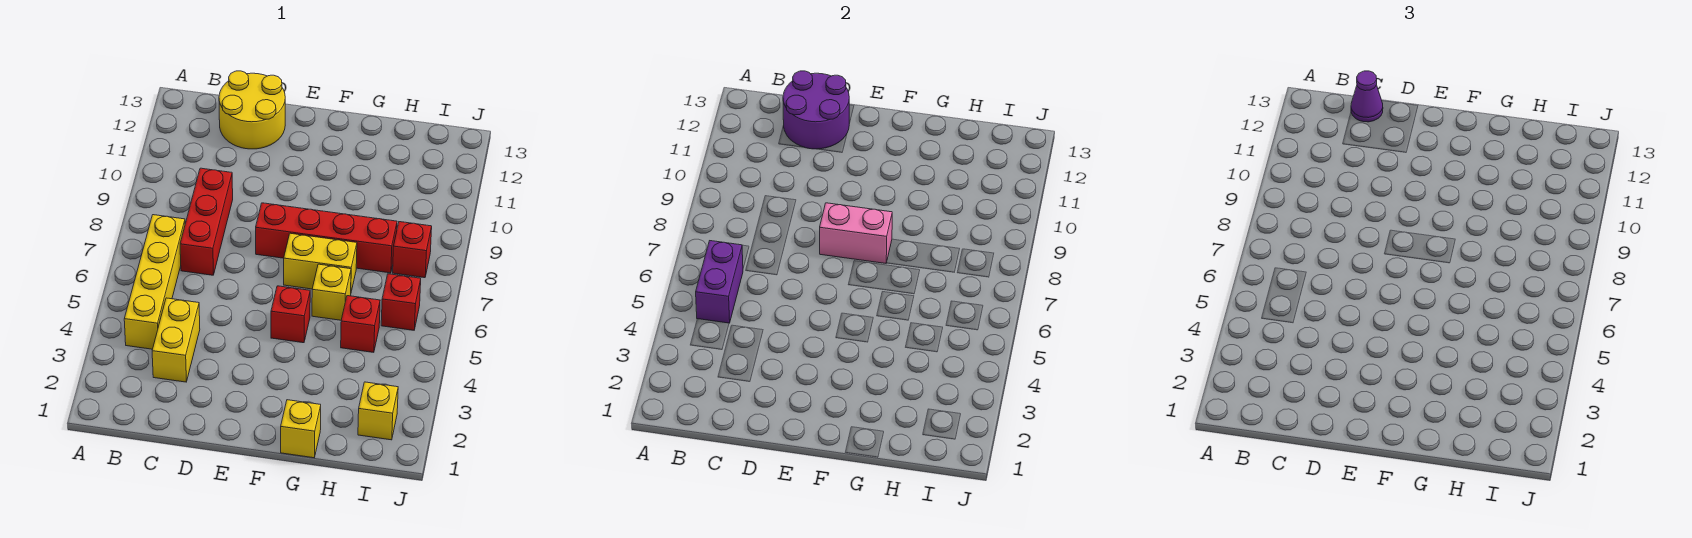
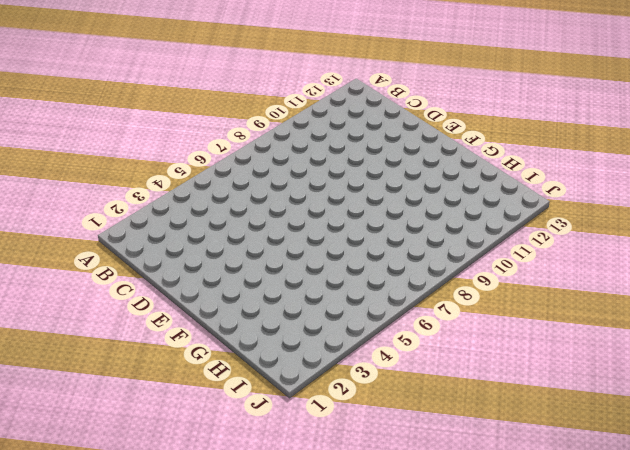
none -> yellow brick B4:B7 level 1
none -> yellow brick C3:C4 level 1
none -> red brick C7:C9 level 1

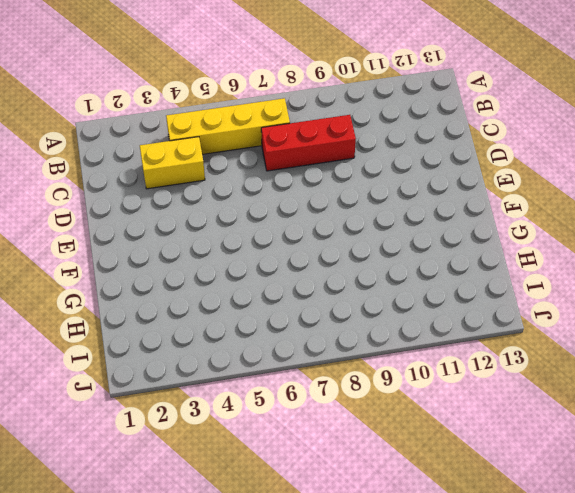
none -> yellow round brick C12:D13 level 1
none -> red brick E8:H8 level 1
none -> red brick F5 level 1

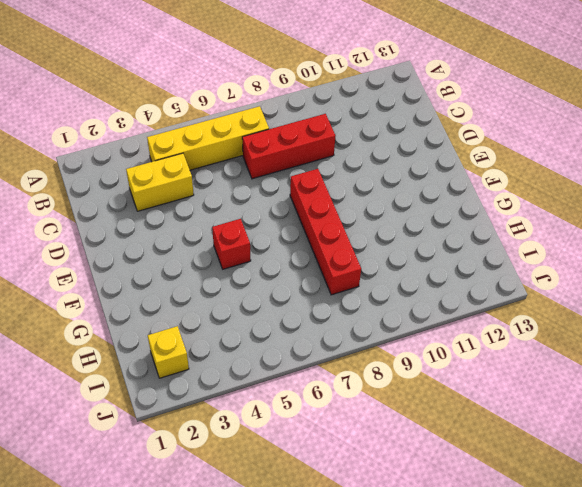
none -> yellow round brick C12:D13 level 1
none -> yellow brick F7:G7 level 1
none -> yellow brick G1 level 1

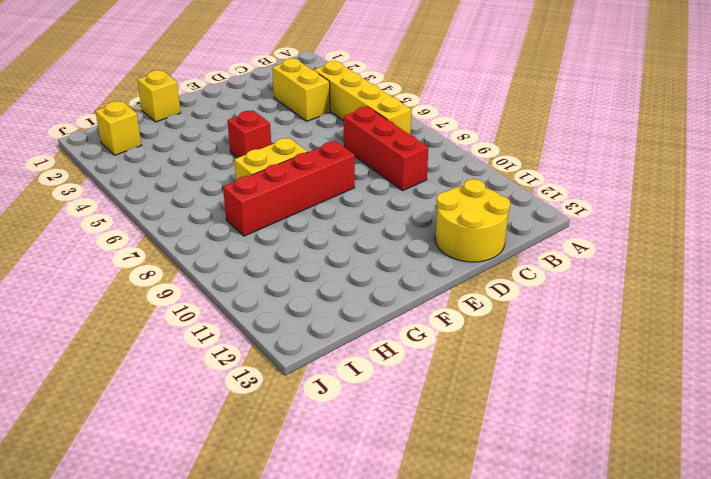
none -> yellow brick G6 level 1
none -> red brick H5 level 1
none -> red brick I6 level 1

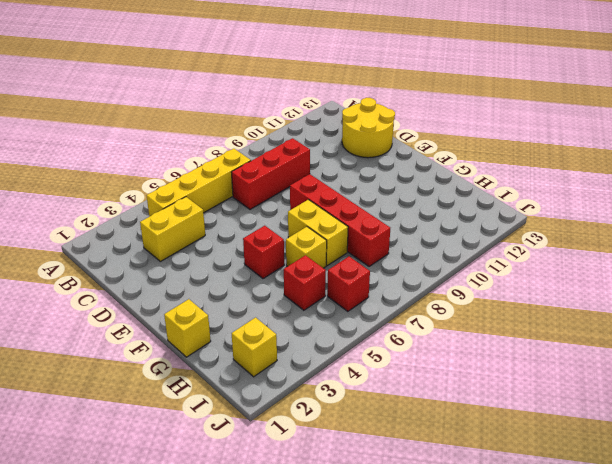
none -> red brick I8 level 1
none -> purple brick B5:B6 level 2
none -> purple round brick C12:D13 level 2

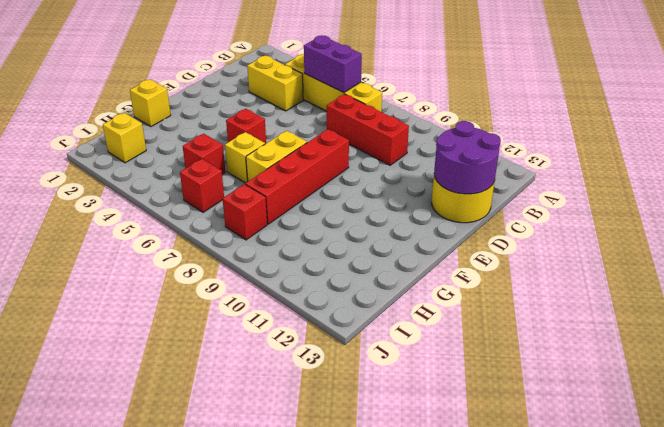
none -> pink brick E8:F8 level 2
none -> purple cone C13 level 3

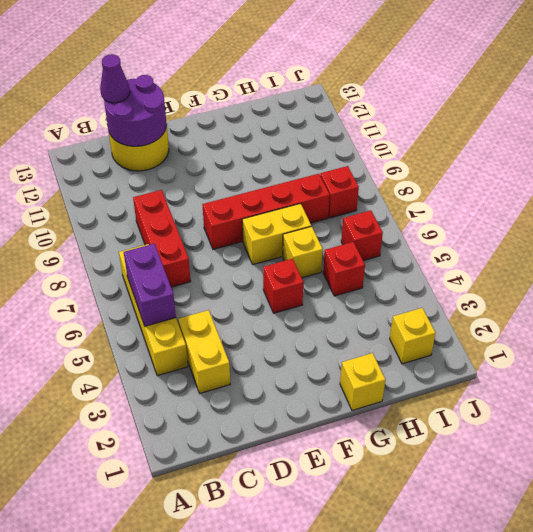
none -> pink brick E8:F8 level 2

